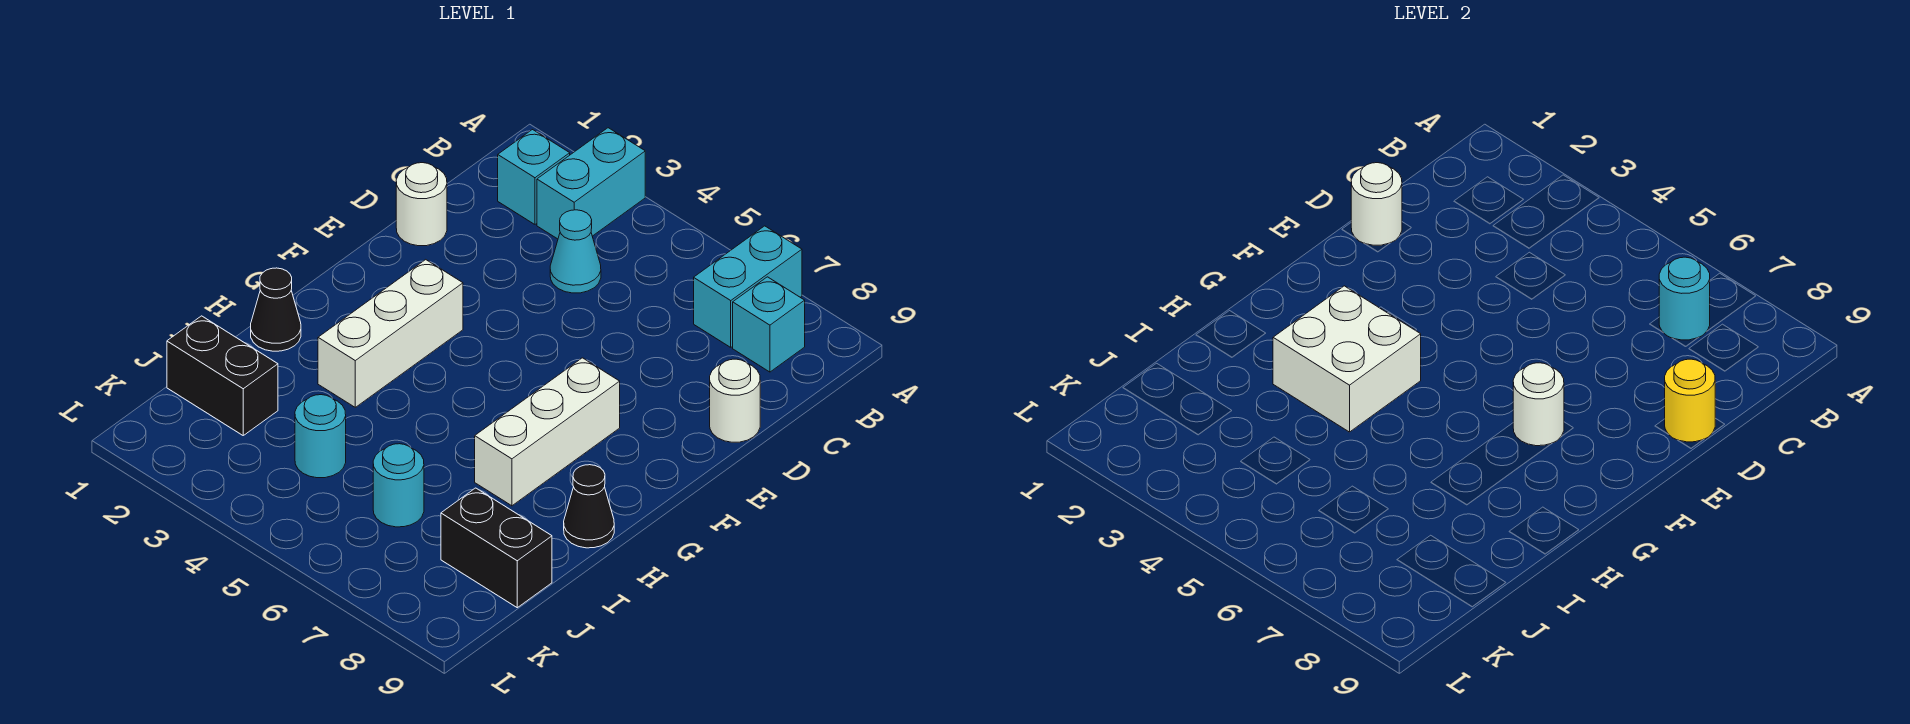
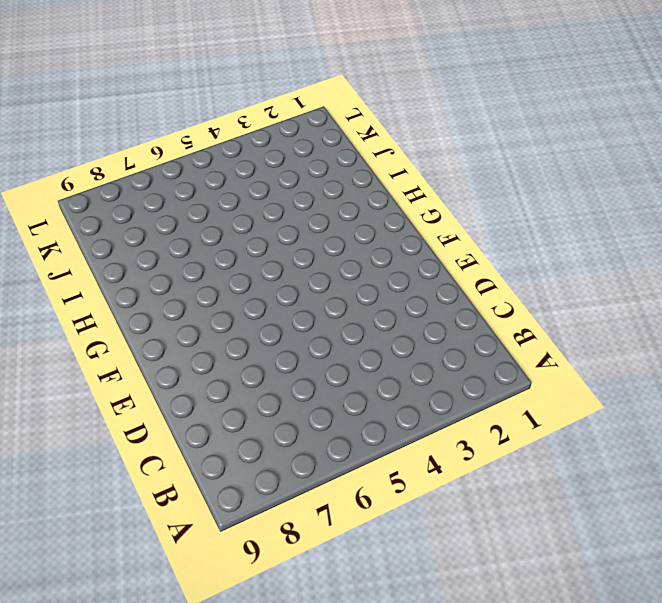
none -> cyan brick A3:B3 level 1
none -> cyan brick A7:B7 level 1
none -> cyan brick B2 level 1

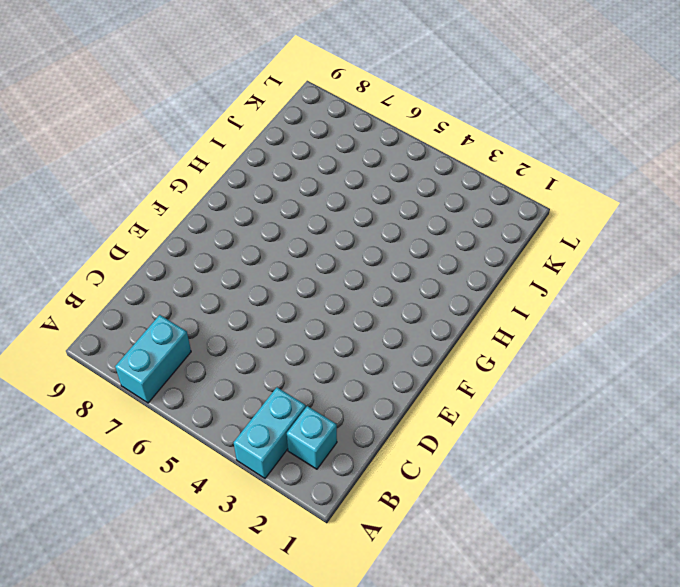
none -> cyan brick B8 level 1
none -> cyan cone C4 level 1
none -> white round brick D1 level 1

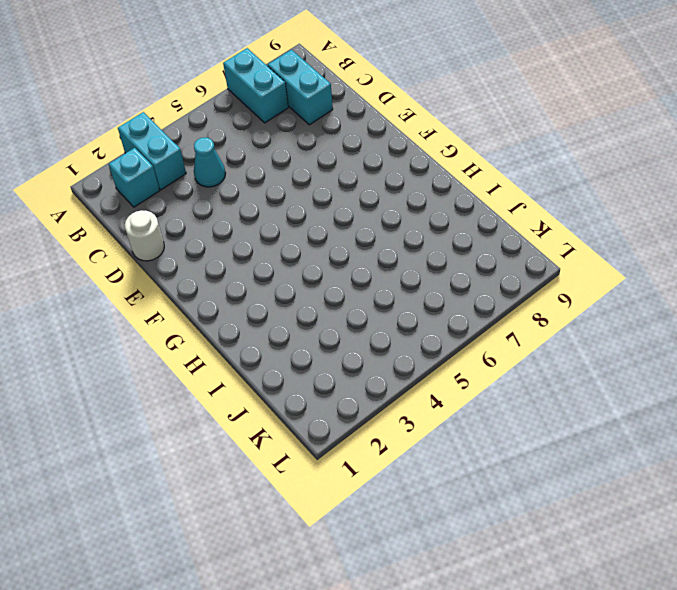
cyan brick B8:C8 level 1 -> cyan brick B8 level 1
none -> white round brick D9 level 1
none -> white brick F3:H3 level 1
none -> white brick F7:H7 level 1

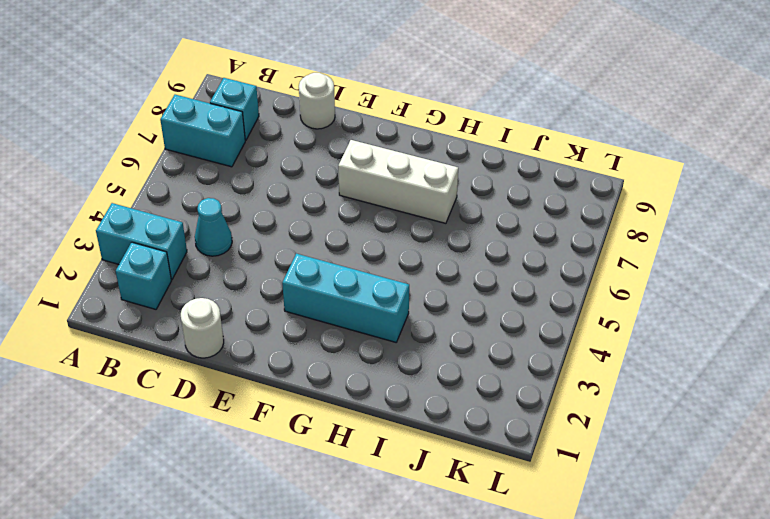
cyan brick F3:H3 level 1 -> white brick F3:H3 level 1
none -> black cone H1 level 1
none -> black cone H9 level 1
none -> black brick J1:J2 level 1

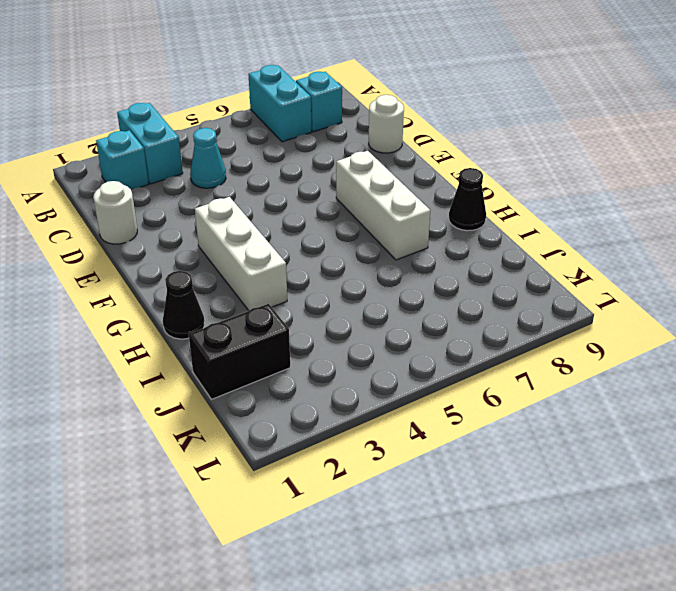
none -> cyan round brick J4 level 1
none -> cyan round brick J6 level 1
none -> black brick J8:J9 level 1

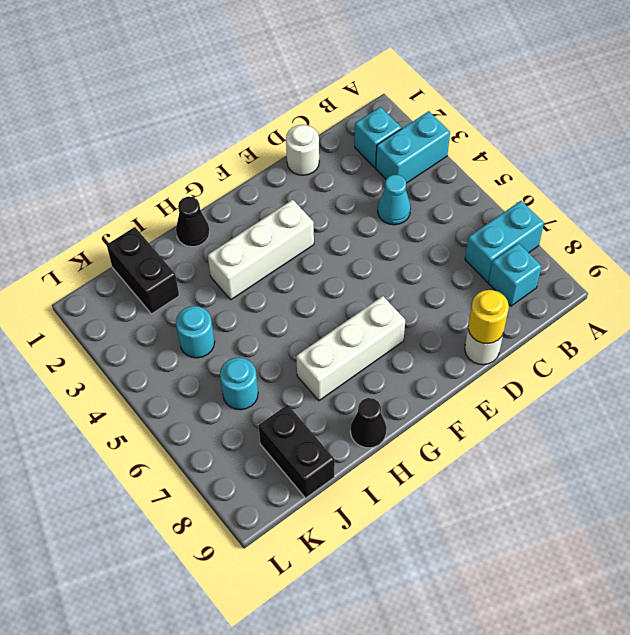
none -> cyan round brick B7 level 2
none -> white round brick D1 level 2
none -> white round brick F7 level 2

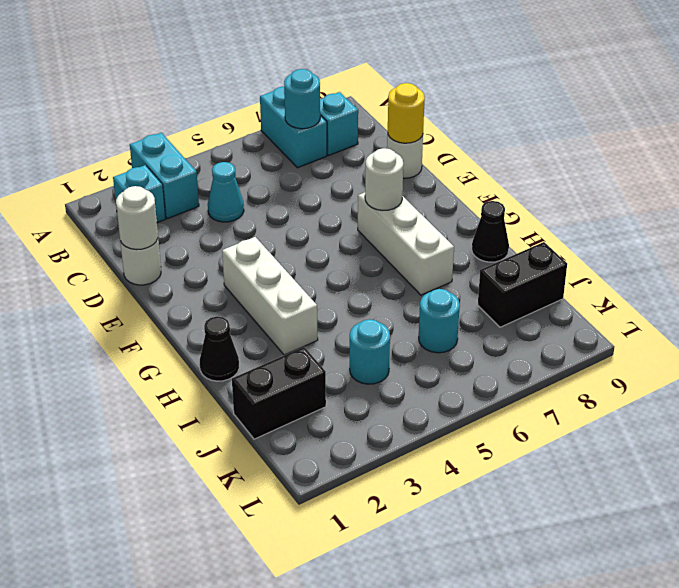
none -> white brick G3:H4 level 2

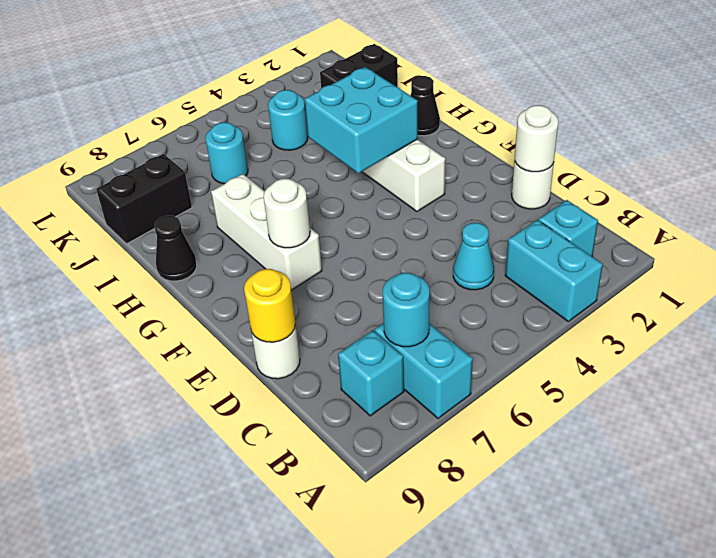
cyan brick G3:H4 level 2 -> white brick G3:H4 level 2

